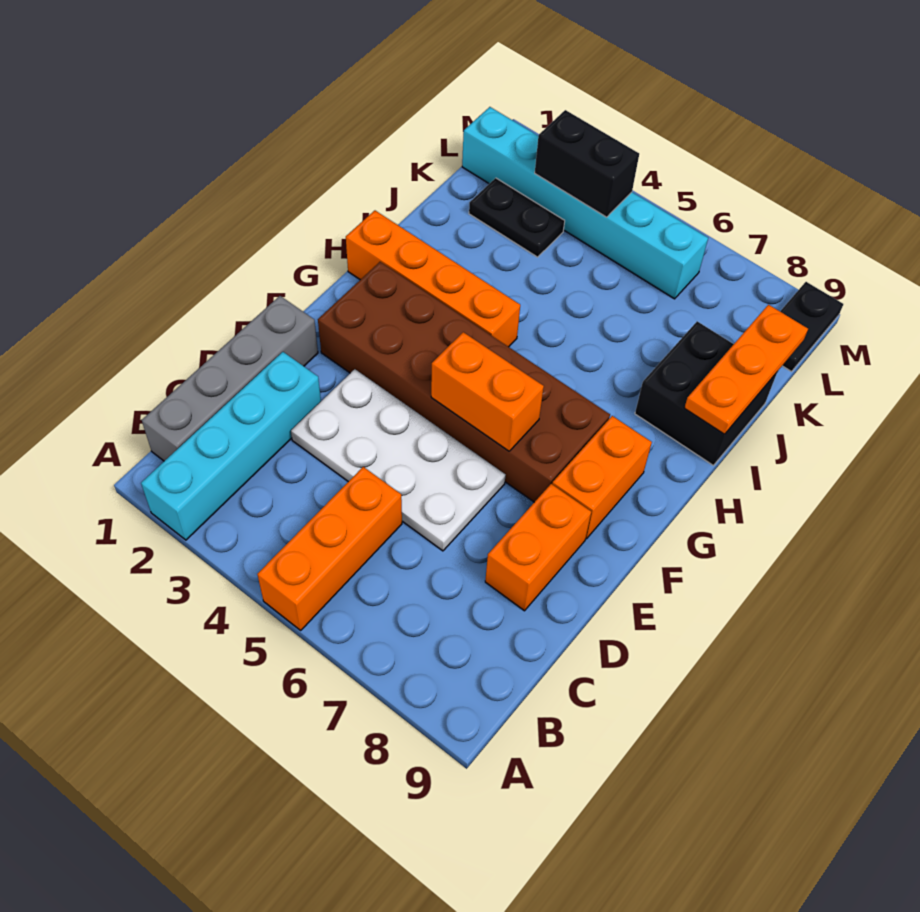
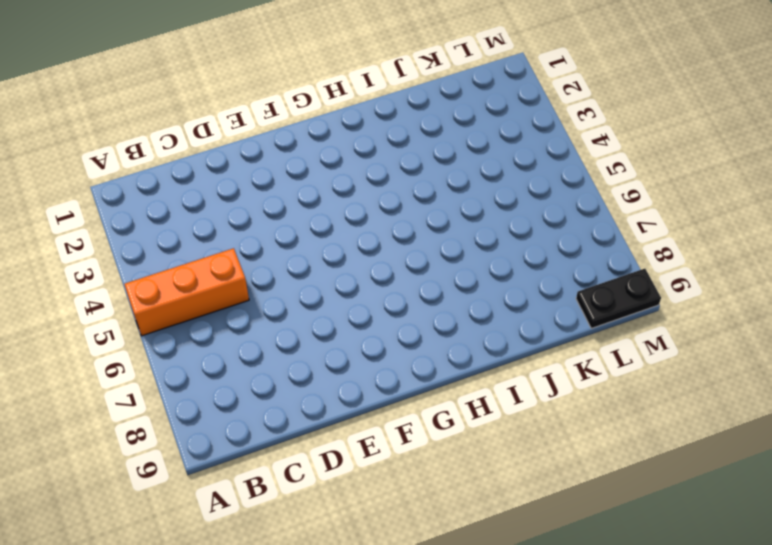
none -> cyan brick A2:D2 level 1
none -> grey brick B1:E1 level 1
none -> white plate D3:E6 level 1

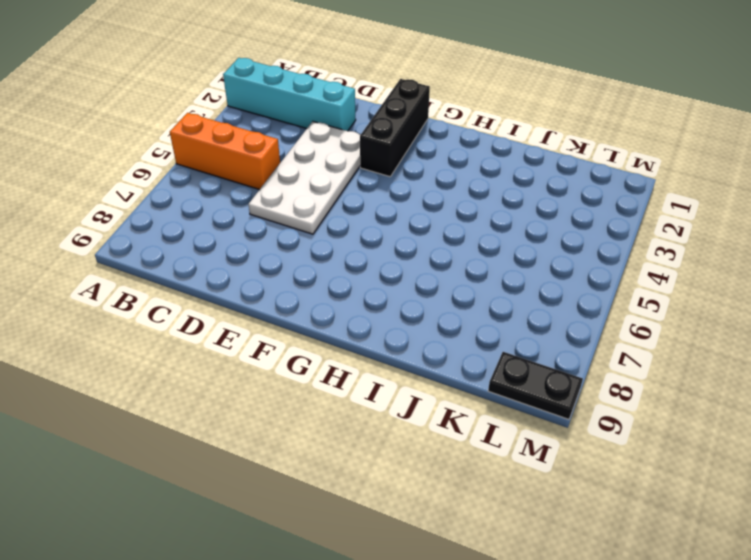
black brick F1:F3 level 1 -> brown brick F2:G7 level 1
none -> grey brick B1:E1 level 1
none -> orange brick D8:E8 level 1
none -> orange brick F8:G8 level 1

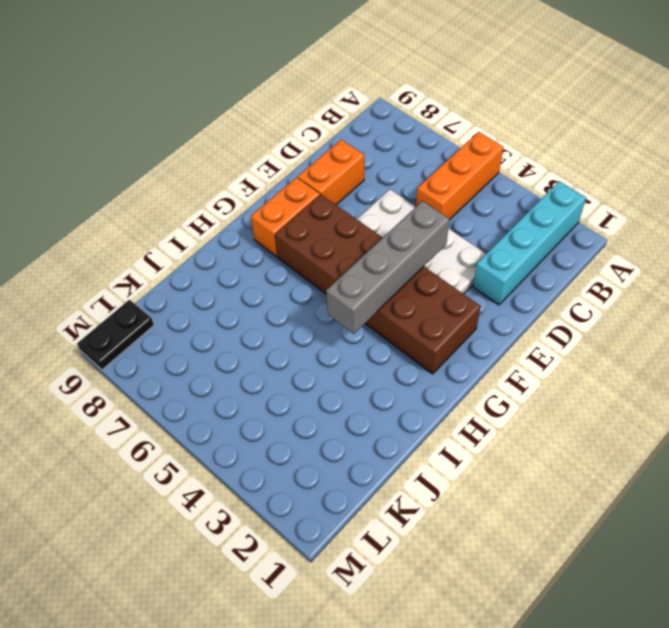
grey brick E4:H4 level 2 -> grey brick B1:E1 level 1
none -> orange brick H1:H4 level 1
none -> black brick I8:J9 level 1
none -> black plate K2:K3 level 1

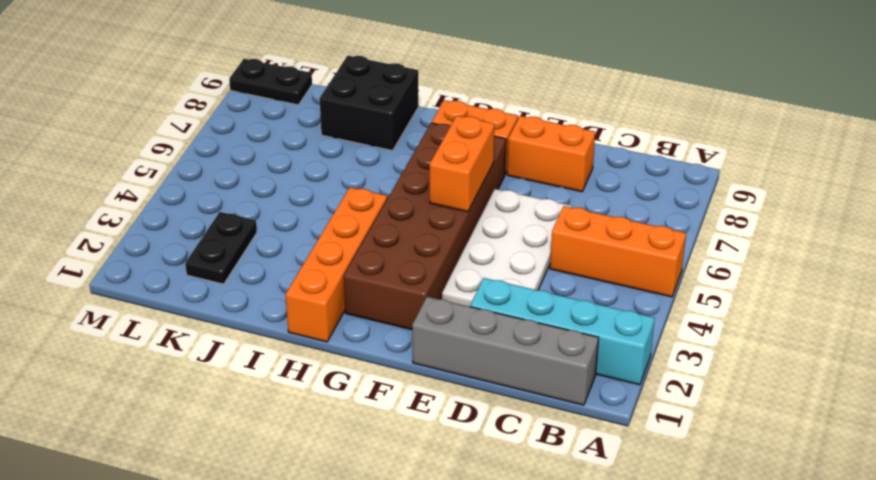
none -> cyan brick L1:L6 level 1
none -> orange plate I9:K9 level 2
none -> black brick L3:L4 level 2

